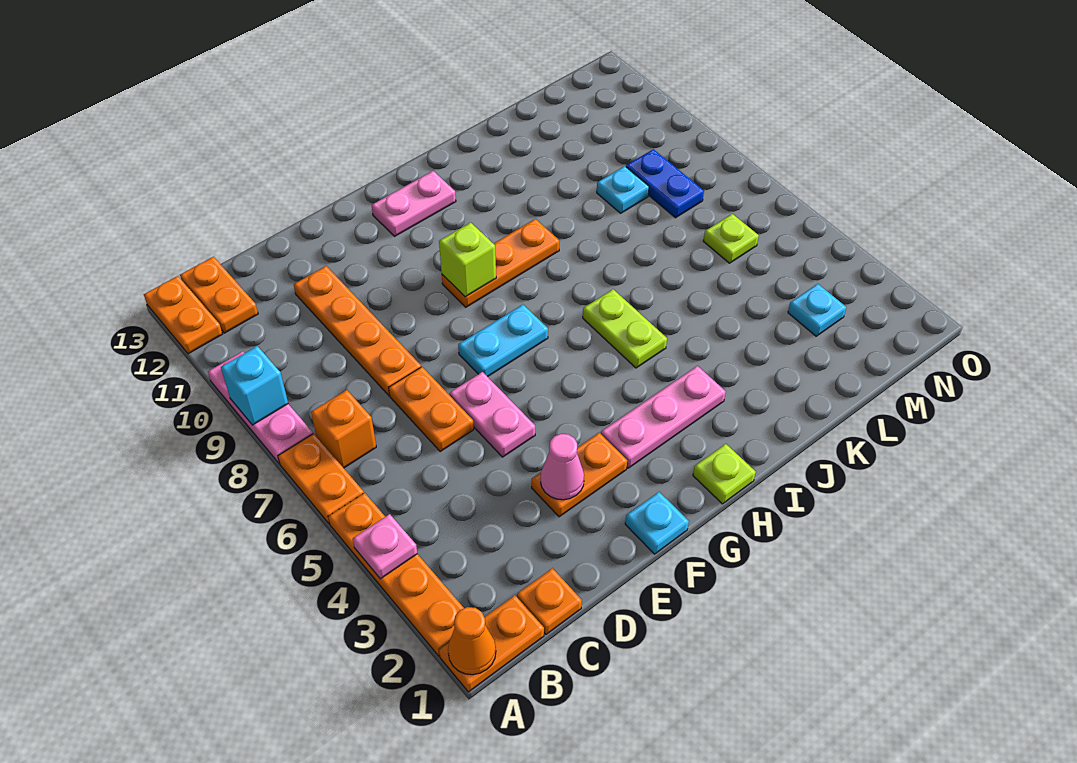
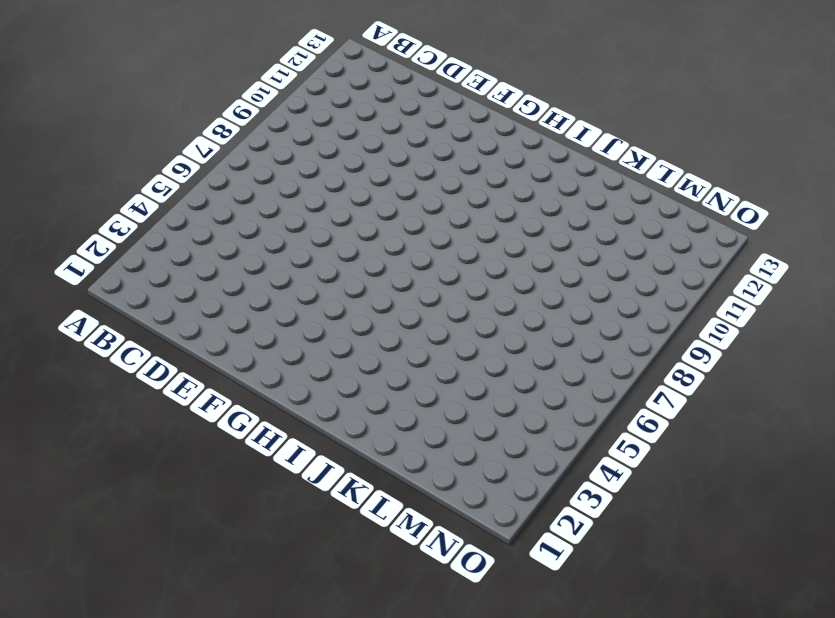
none -> orange plate A1:B1 level 1
none -> orange plate A2:A5 level 1
none -> orange plate A6:A7 level 1

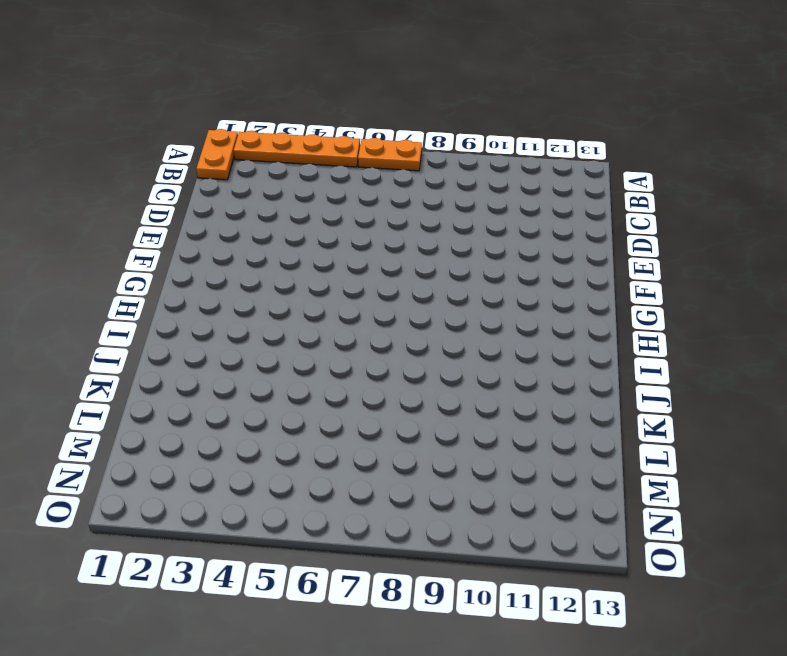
none -> pink plate A8:A10 level 1
none -> orange plate A12:A13 level 1
none -> orange brick B7 level 1

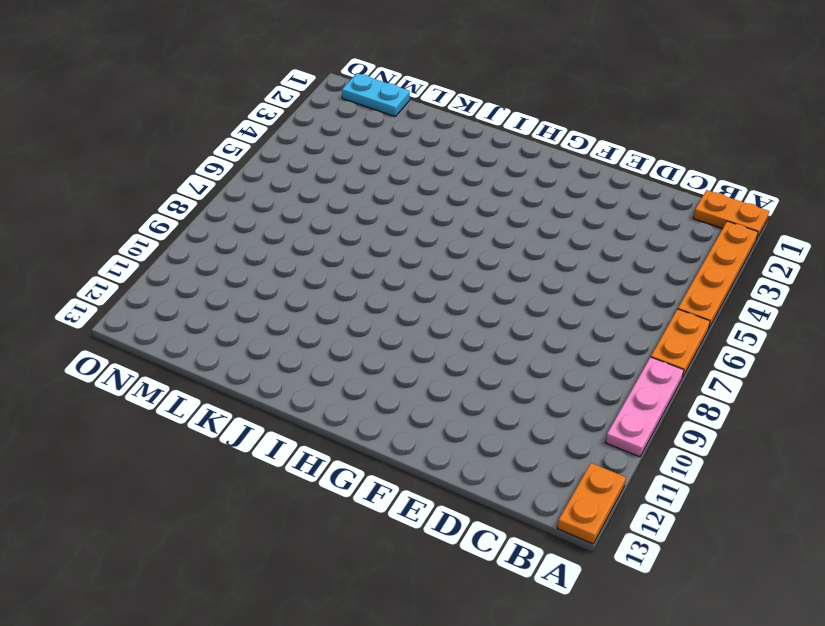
cyan plate M1:N1 level 1 -> cyan plate F7:G7 level 1
none -> orange brick B7 level 1
none -> orange plate B12:B13 level 1
none -> orange plate C1 level 1

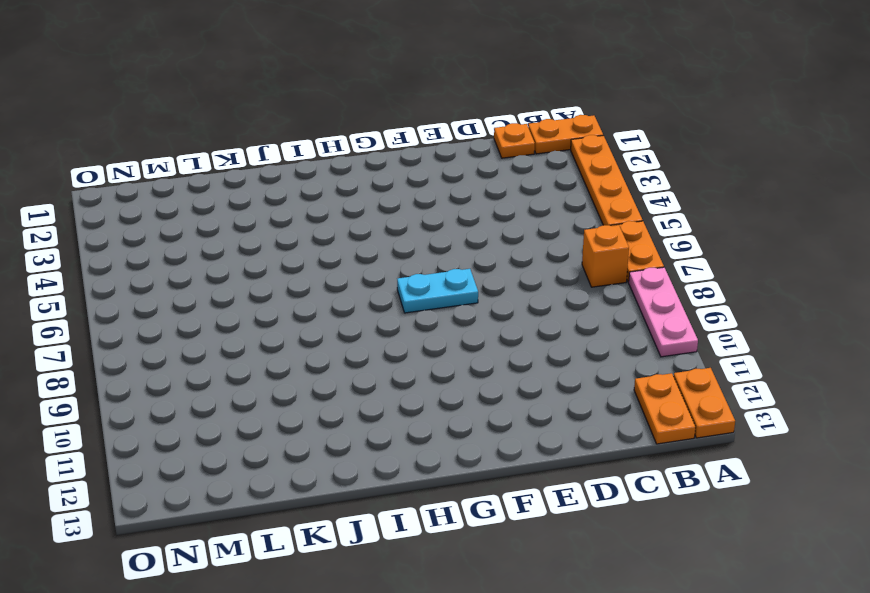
none -> orange plate D6:D7 level 1
none -> orange plate D8:D11 level 1
none -> orange plate E3:F3 level 1

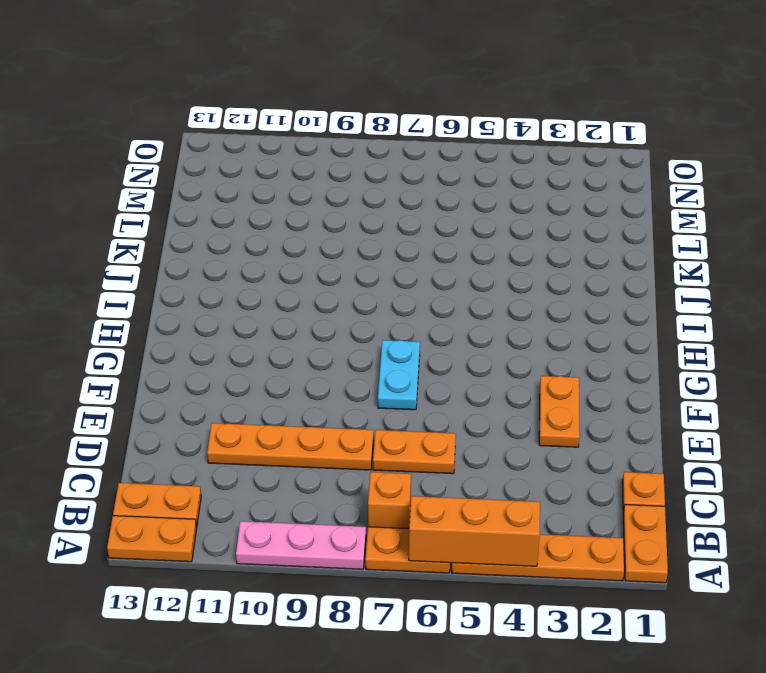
orange brick A4:A6 level 2 -> pink plate A4 level 2
none -> pink plate E5:E6 level 1
none -> cyan plate F1 level 1
none -> pink plate G3:I3 level 1

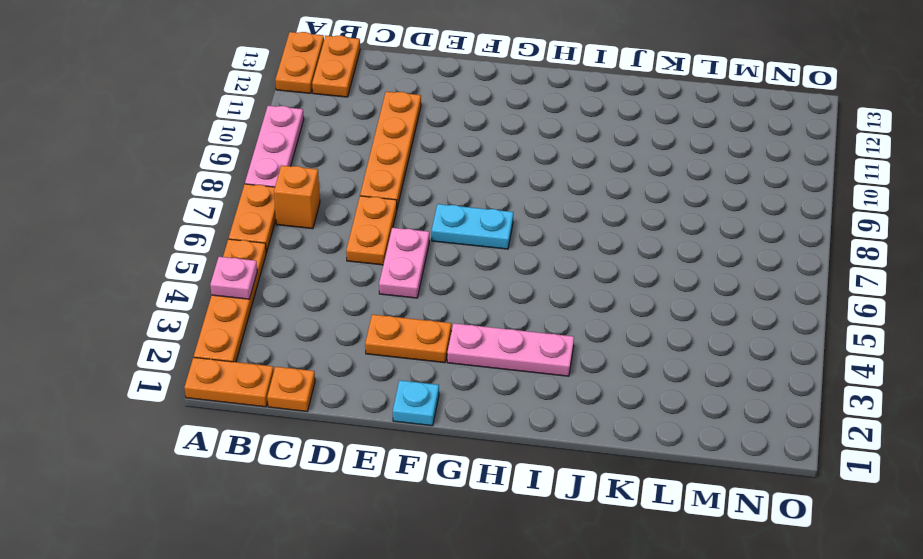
none -> orange plate G9:I9 level 1
none -> pink plate G12:H12 level 1
none -> lime plate H1 level 1

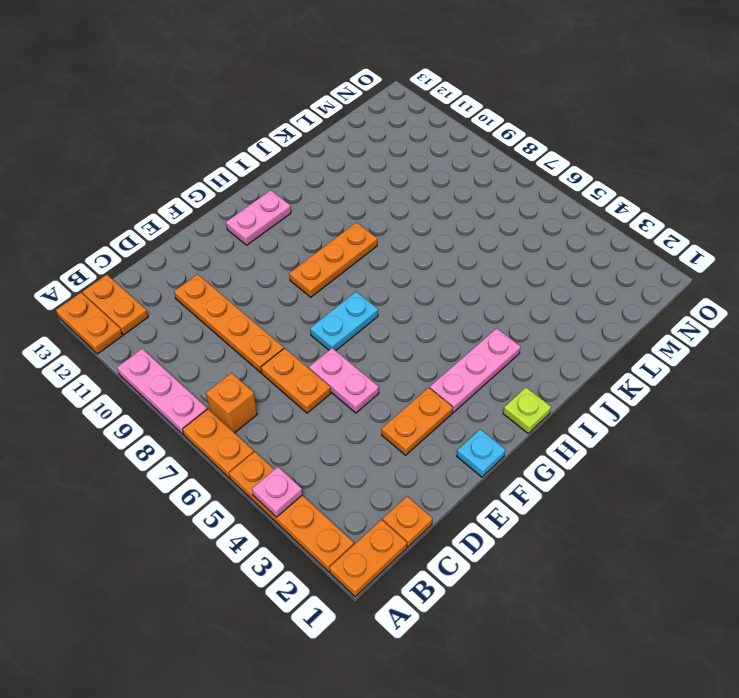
none -> lime plate I5:I6 level 1
none -> cyan plate L9 level 1
none -> cyan plate M3 level 1

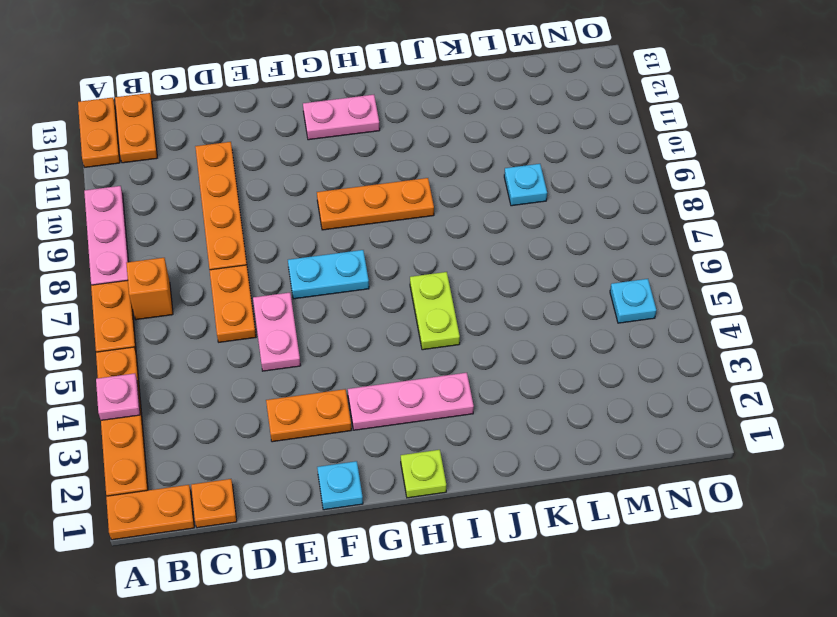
cyan plate N5 level 1 -> cyan plate M3 level 1
none -> lime plate M6 level 1
none -> blue plate M8:M9 level 1
none -> orange cone A1 level 2

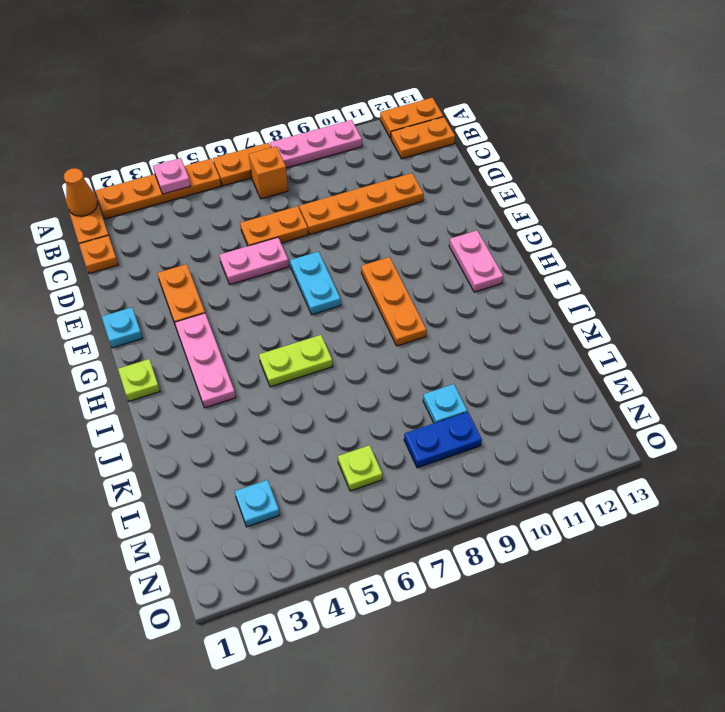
none -> cyan brick A9 level 2
none -> pink cone E3 level 2
none -> lime brick G9 level 2

